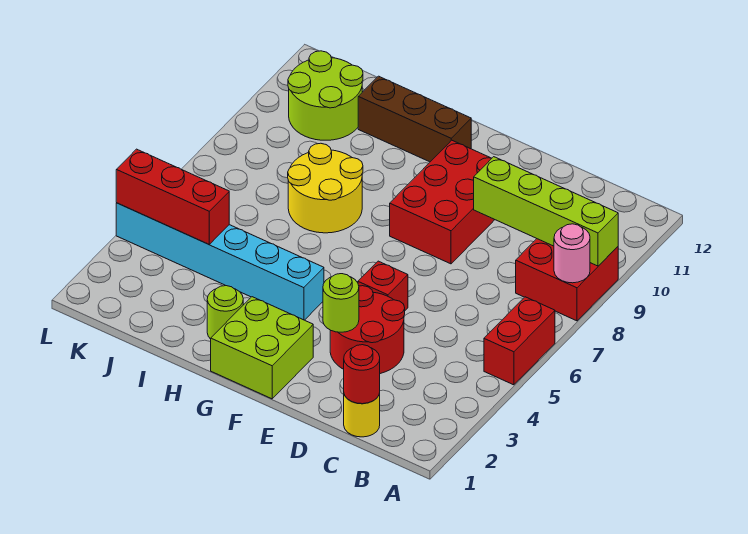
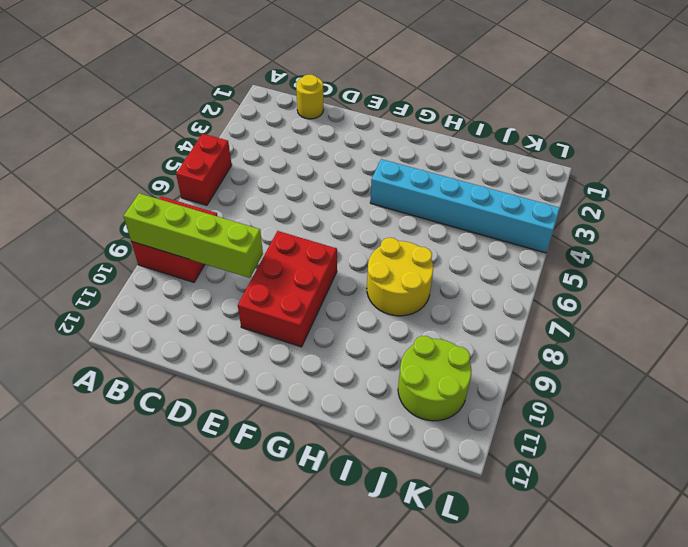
none -> red round brick D3:E4 level 1
none -> red brick E5 level 1
none -> lime brick F1:G2 level 1

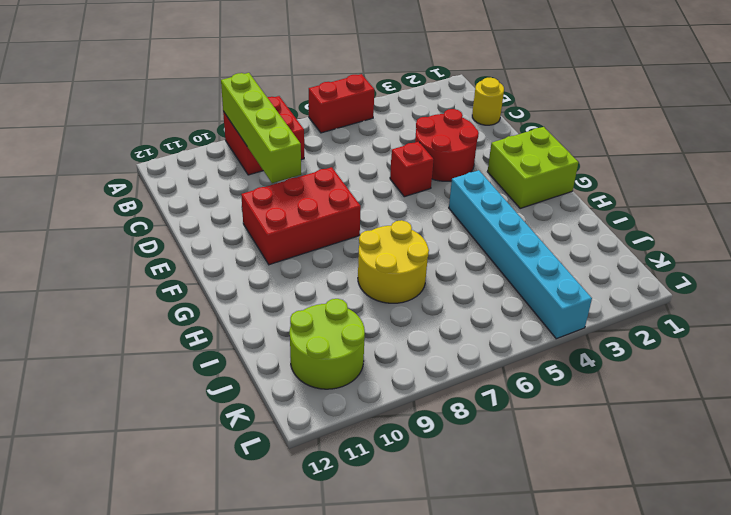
none -> brown brick G11:I11 level 1
none -> lime round brick H2 level 1
none -> pink round brick A8 level 2

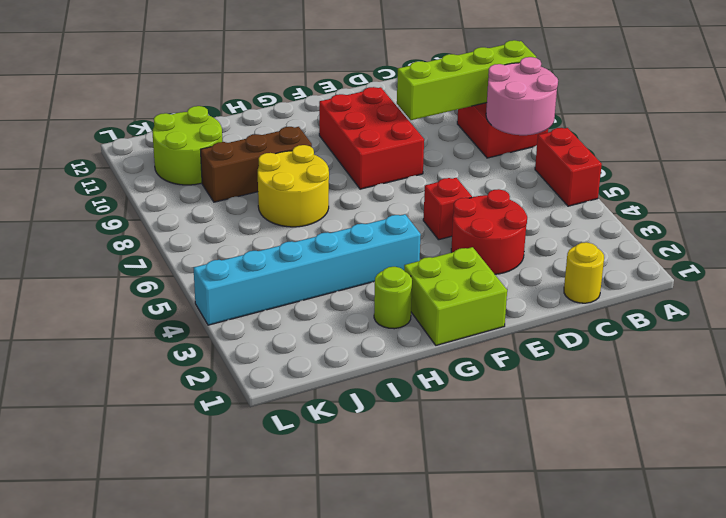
pink round brick A7:B8 level 2 -> pink round brick A8 level 2
brown brick H9:J9 level 1 -> brown brick G11:I11 level 1
none -> red round brick C1 level 2
none -> lime round brick E3 level 2
none -> red brick J4:L4 level 2

